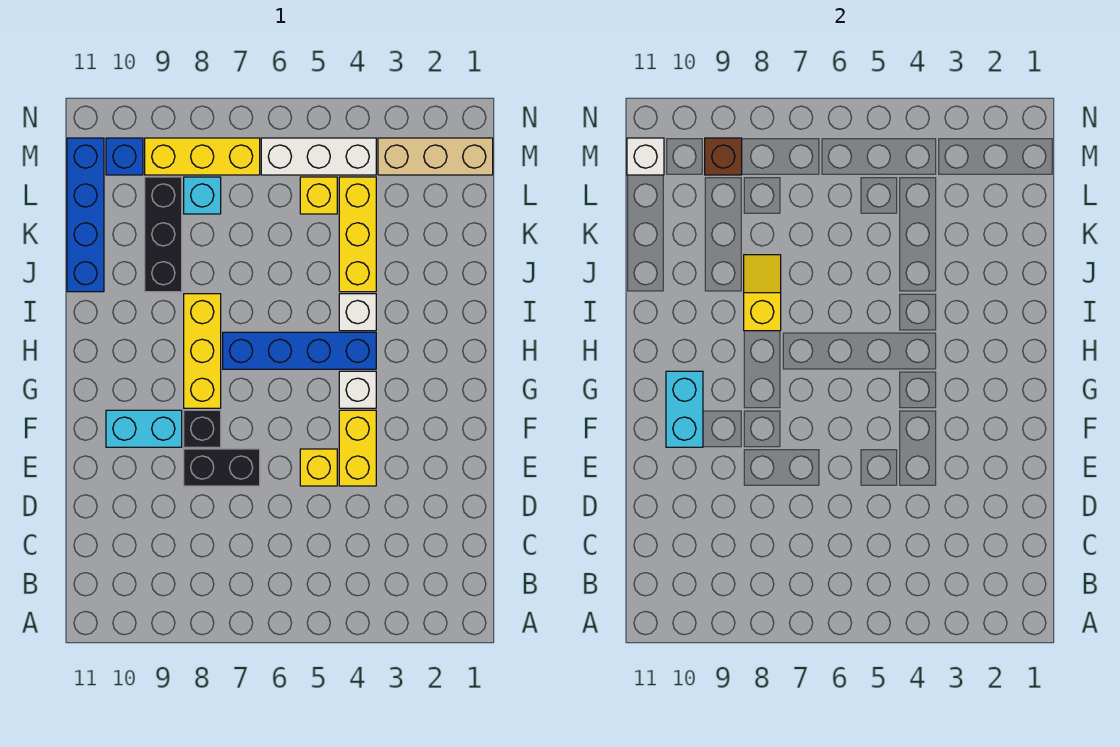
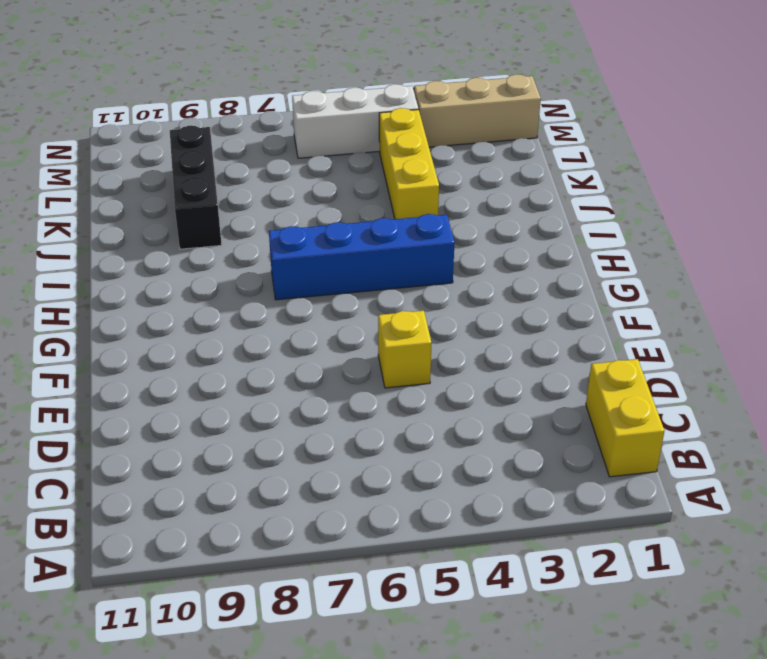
yellow brick B1:C1 level 1 -> yellow brick E4:F4 level 1
none -> black brick E7:E8 level 1
none -> black brick F8 level 1
none -> cyan brick F9:F10 level 1

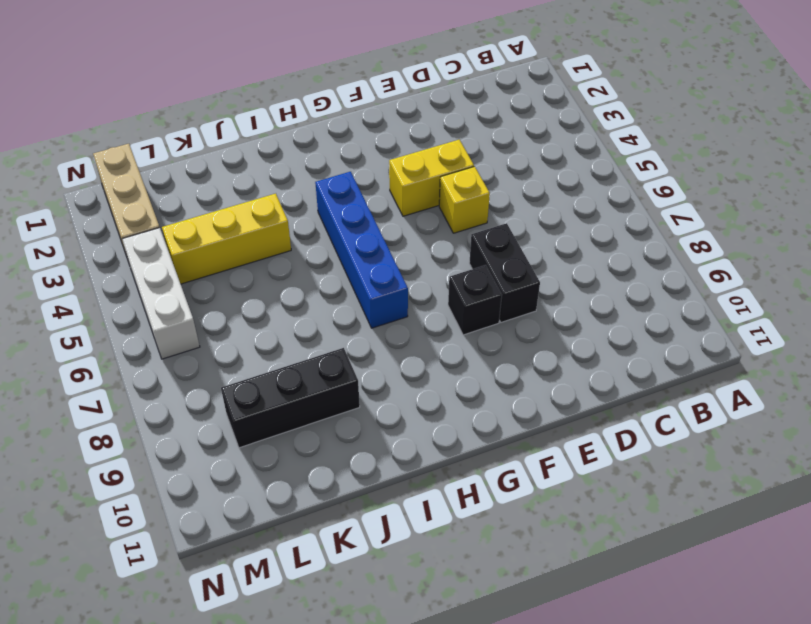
none -> cyan brick F9:F10 level 1
none -> white brick G4 level 1
none -> yellow brick G8:I8 level 1

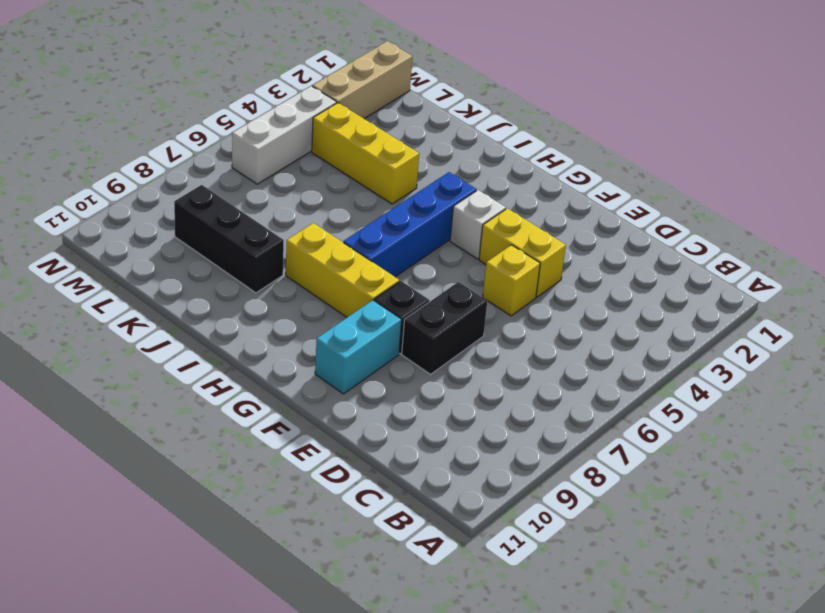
none -> white brick I4 level 1
none -> blue brick J11:M11 level 1
none -> yellow brick L5 level 1

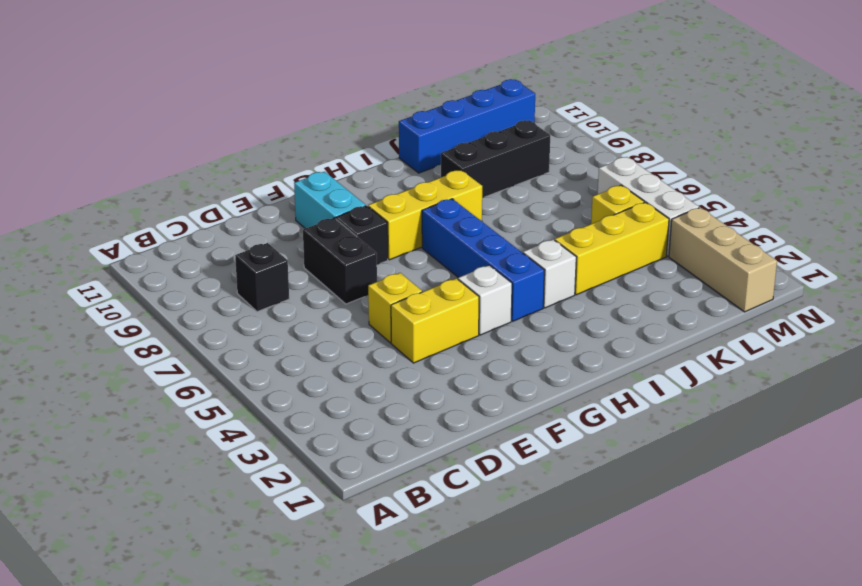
black brick C8 level 1 -> none
none -> cyan brick L8 level 1
none -> yellow brick M7:M9 level 1
none -> blue brick M10 level 1

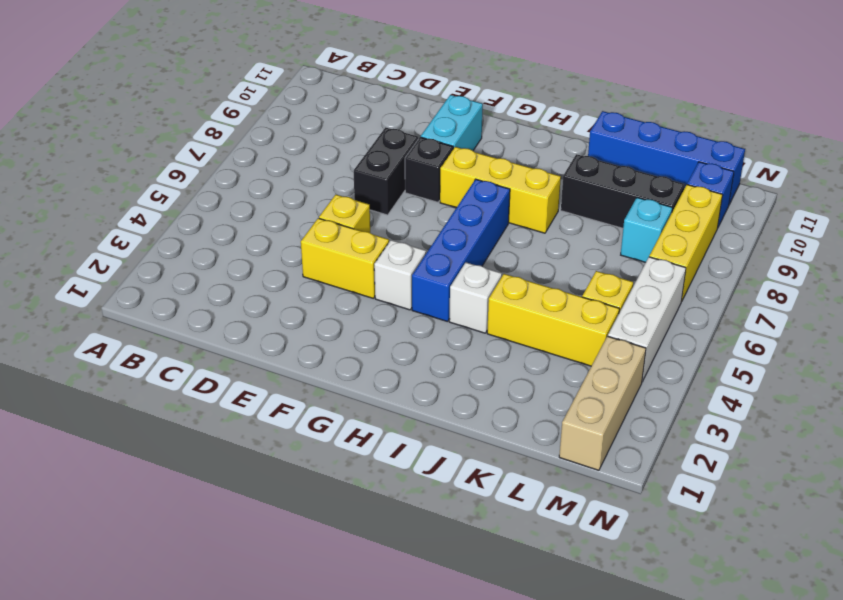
none -> cyan brick F10:G10 level 2
none -> yellow slope I8:J8 level 2 top I
none -> brown brick M9 level 2

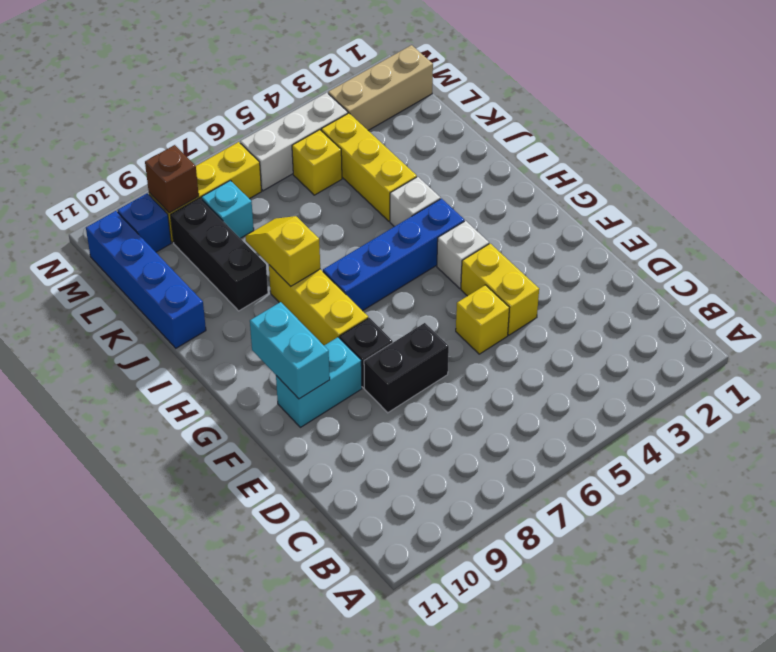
none -> white brick M11 level 2

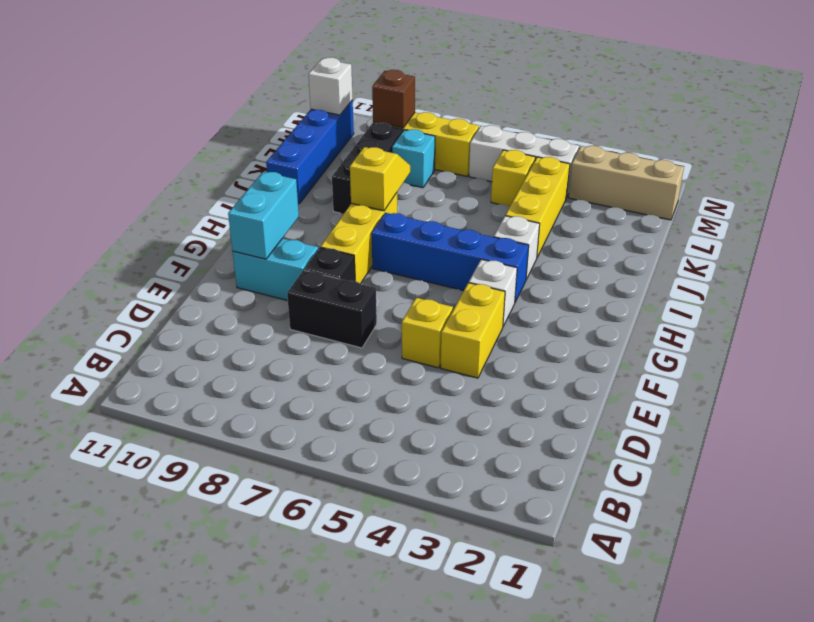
none -> blue brick M10 level 1

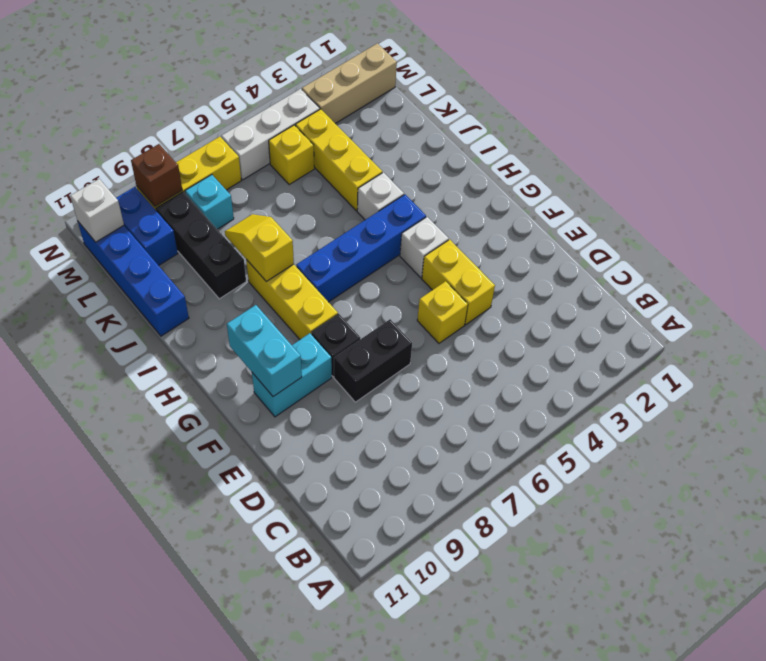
blue brick L10:M10 level 1 -> blue brick M10 level 1

